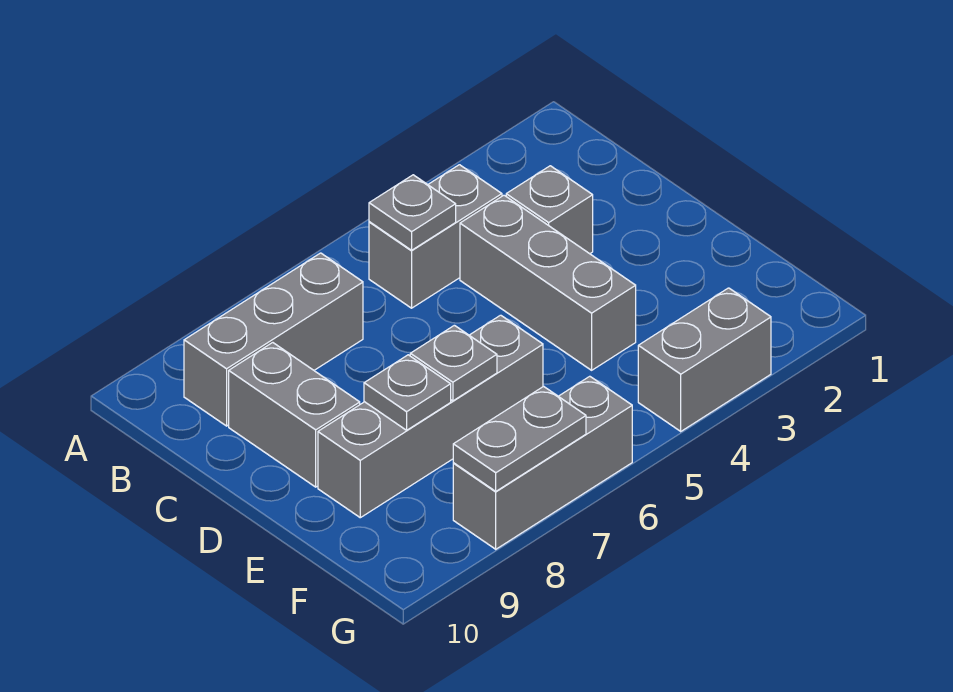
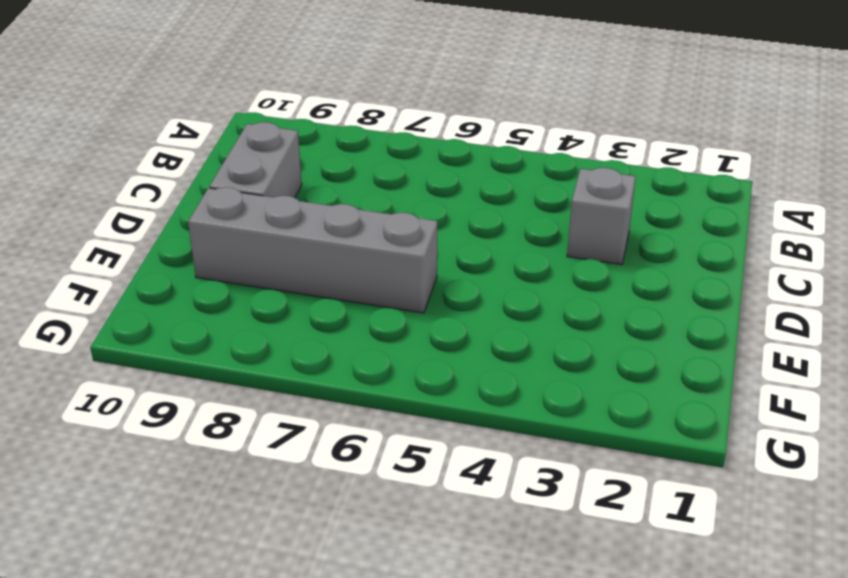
none -> grey brick B4:B5 level 1
none -> grey brick B7:B9 level 1
none -> grey brick C4:E4 level 1

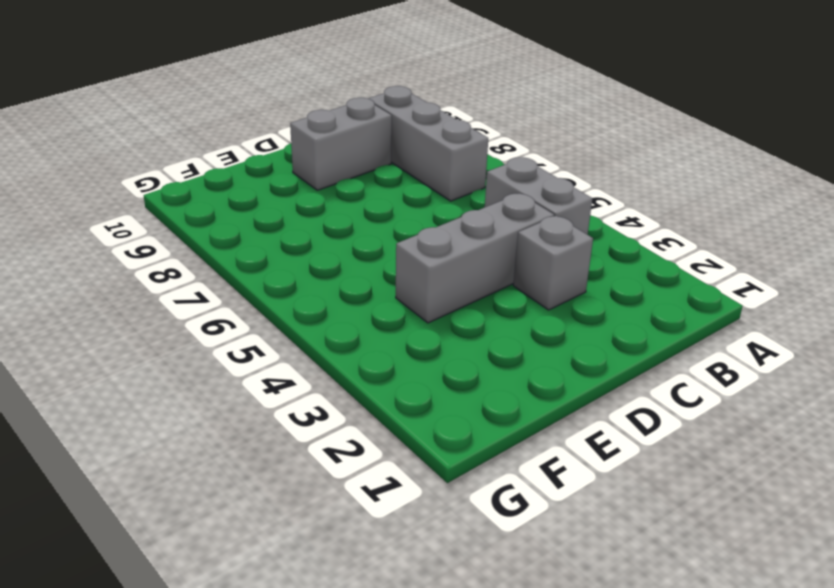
none -> grey brick E6:E9 level 1
none -> grey brick G3:G4 level 1
none -> grey brick G6:G8 level 1

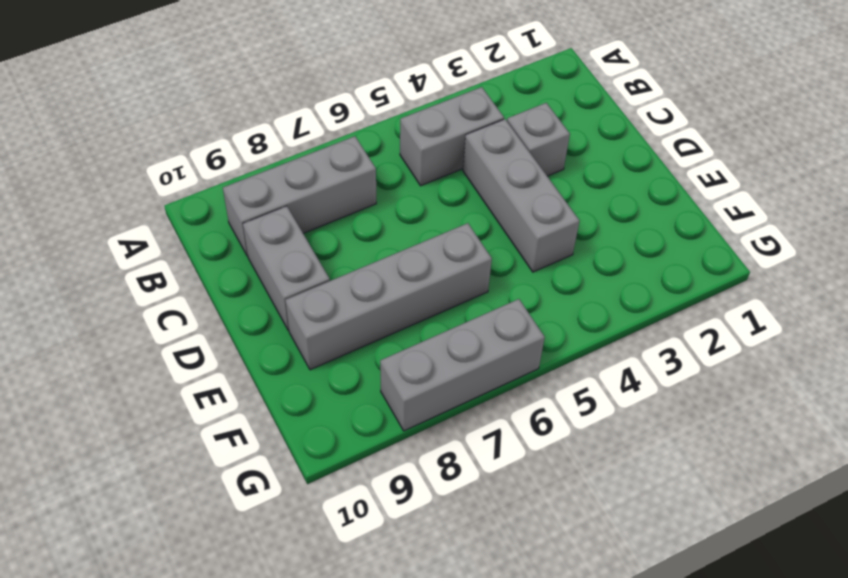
none -> grey brick G3:G4 level 1
none -> grey plate B5 level 2
none -> grey plate E7 level 2

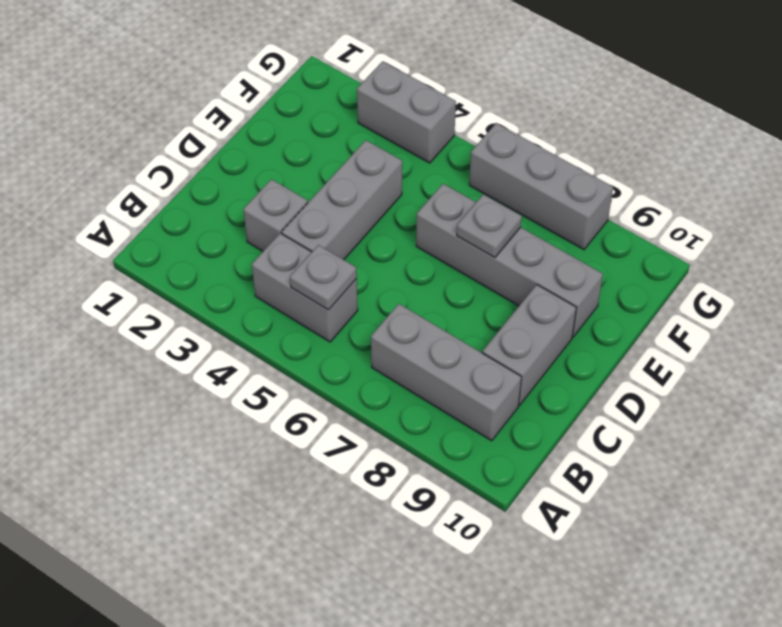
none -> grey plate E8 level 2
none -> grey plate G7:G8 level 2

